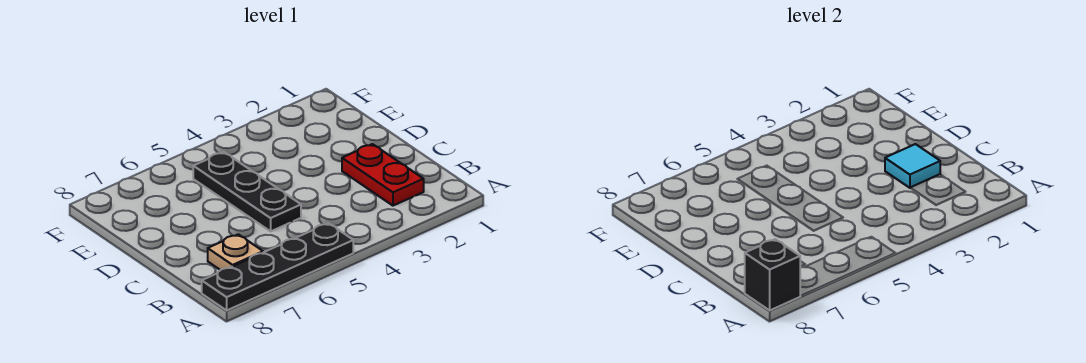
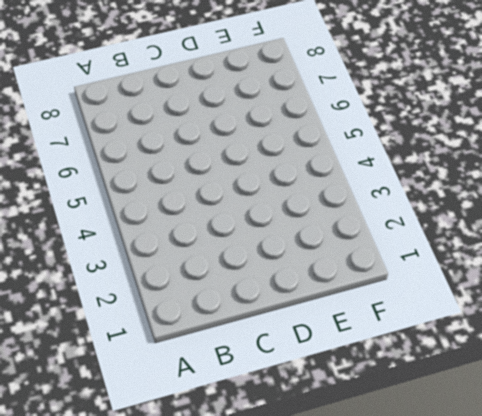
none -> black plate A5:A8 level 1
none -> red plate B2:C2 level 1

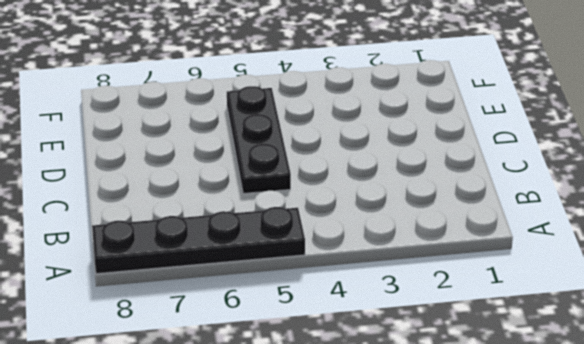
none -> red plate B2:C2 level 1
none -> tan plate B7 level 1

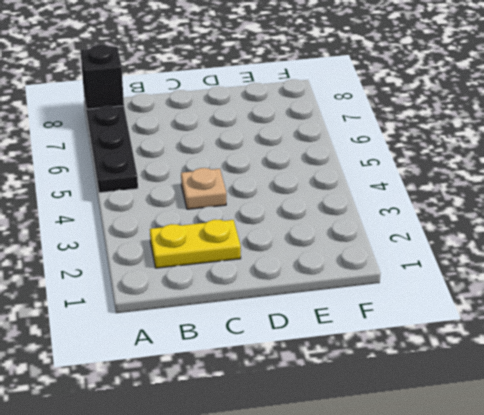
yellow plate B2:C2 level 1 -> red plate B2:C2 level 1
tan plate C4 level 1 -> tan plate B7 level 1
none -> black plate C5:E5 level 1
none -> cyan tile C2 level 2

